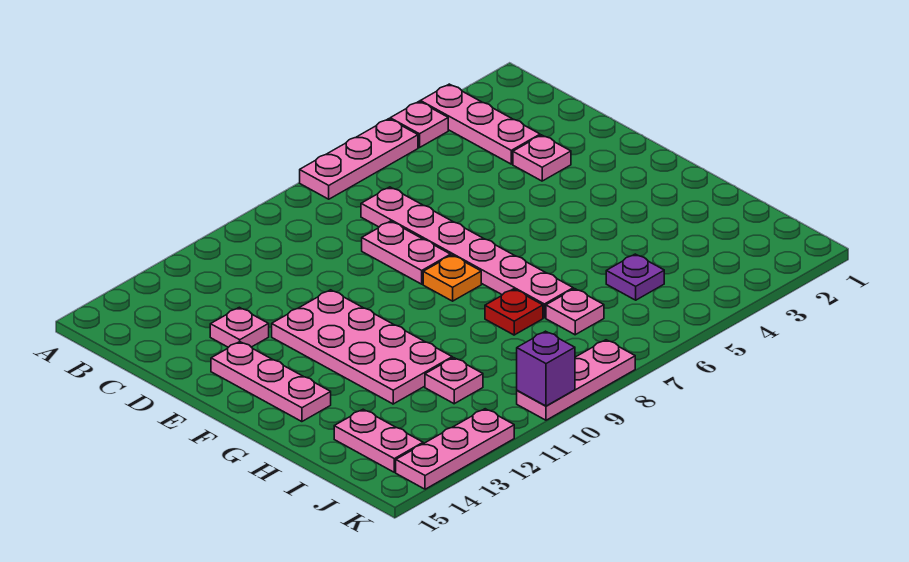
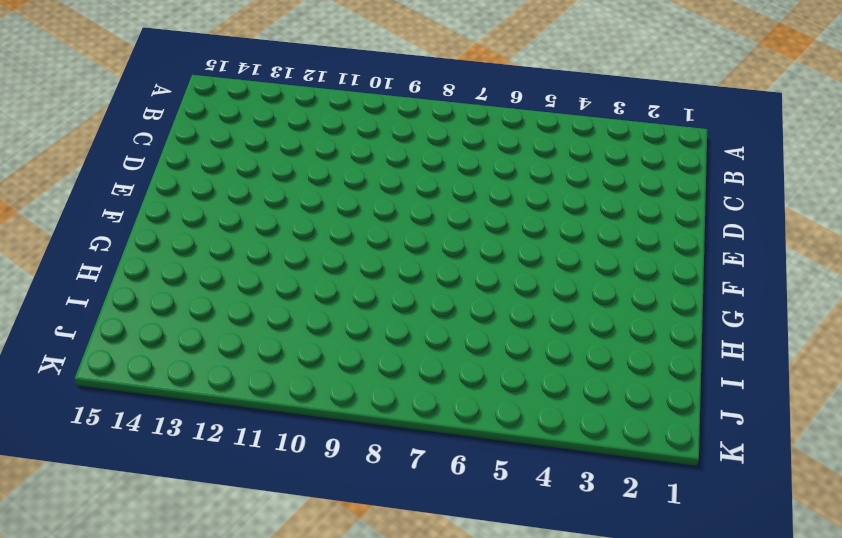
none -> pink plate A3:C3 level 1
none -> pink plate A4 level 1
none -> pink plate A5:A7 level 1

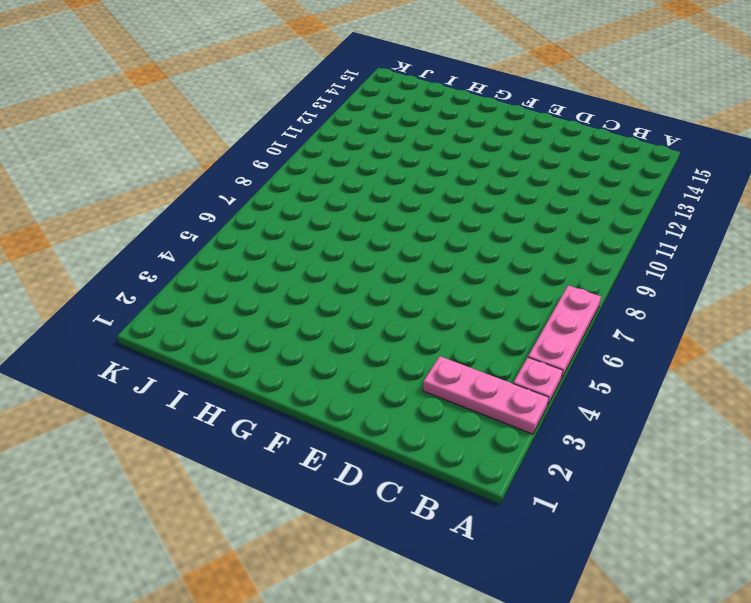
none -> pink plate C7:H7 level 1
none -> pink plate D3 level 1
none -> pink plate D8:E8 level 1

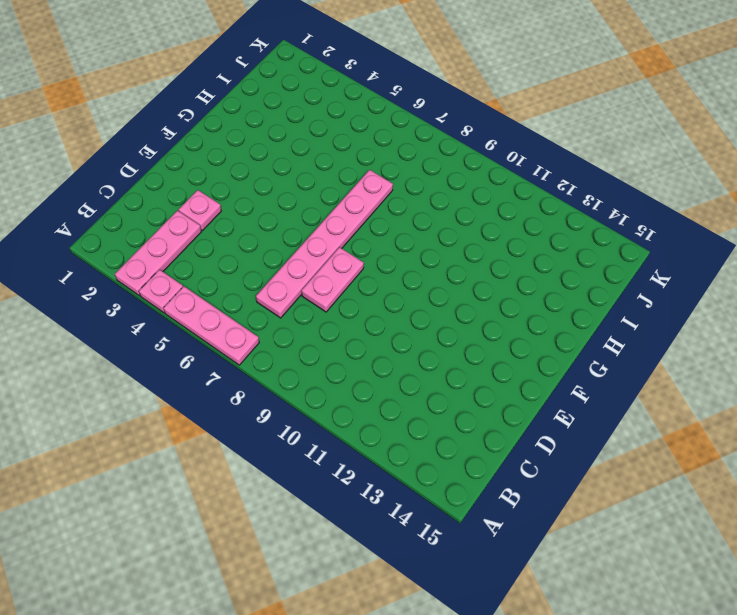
none -> pink plate D13 level 1
none -> pink plate E11:H12 level 1
none -> pink plate E14:G14 level 1

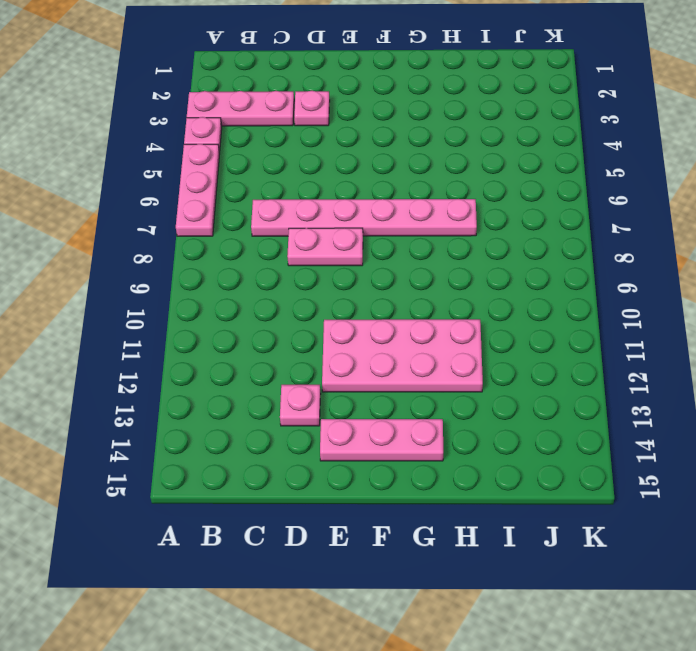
none -> orange plate F8 level 1
none -> red plate H8 level 1
none -> purple plate I5 level 1

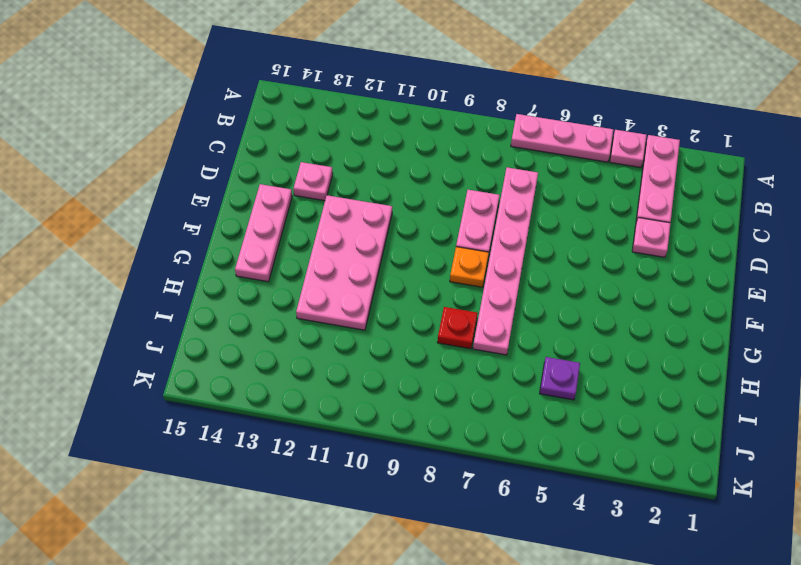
none -> pink plate I7 level 1
none -> pink plate I11 level 1
none -> pink plate I14:J14 level 1

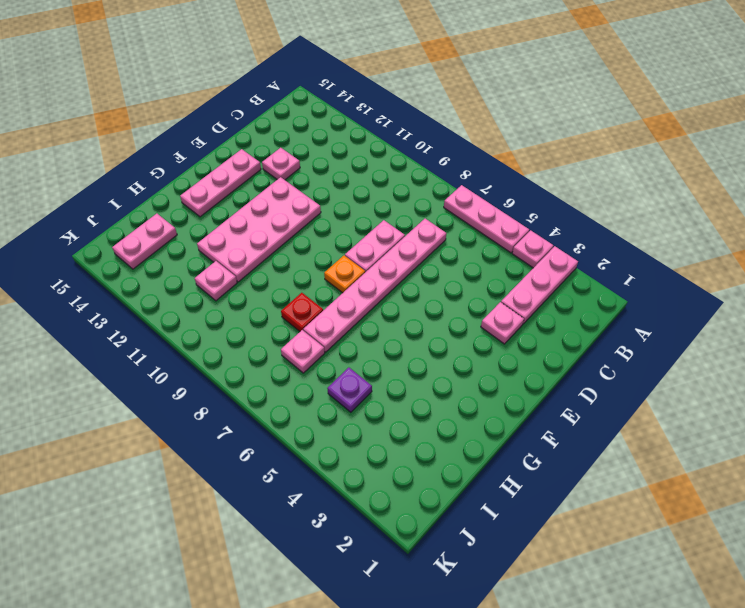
none -> pink plate K8:K10 level 1
none -> pink plate K12:K14 level 1
none -> purple brick K10 level 2

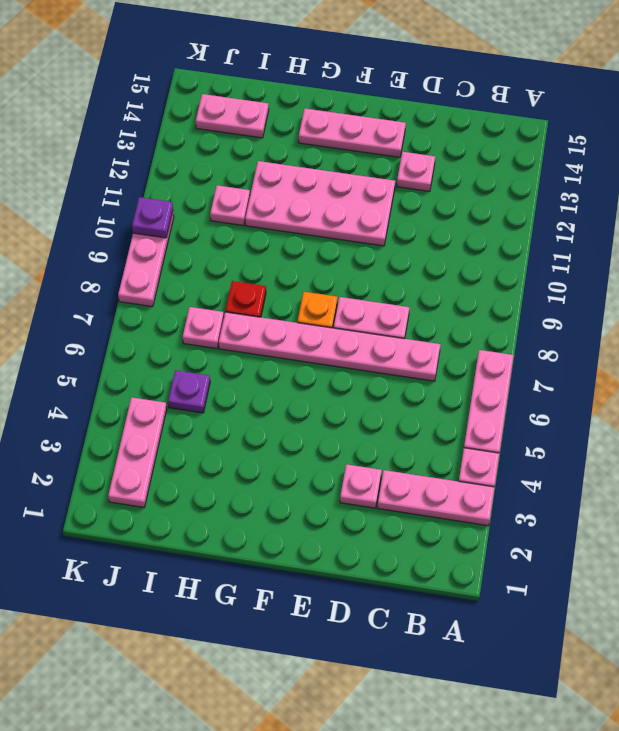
pink plate J2:J4 level 1 -> pink plate K12:K14 level 1
purple plate K10 level 2 -> purple brick K10 level 2

